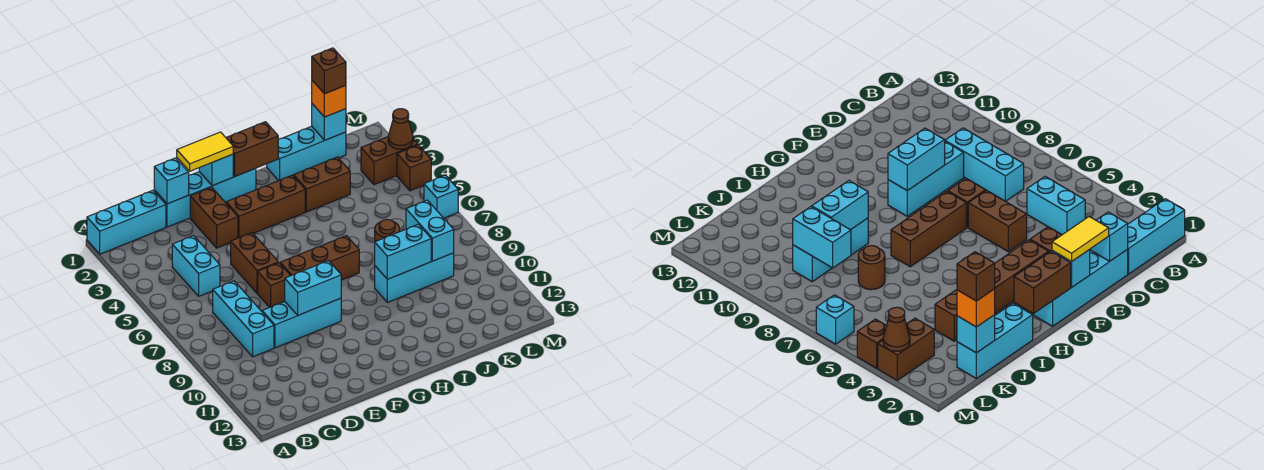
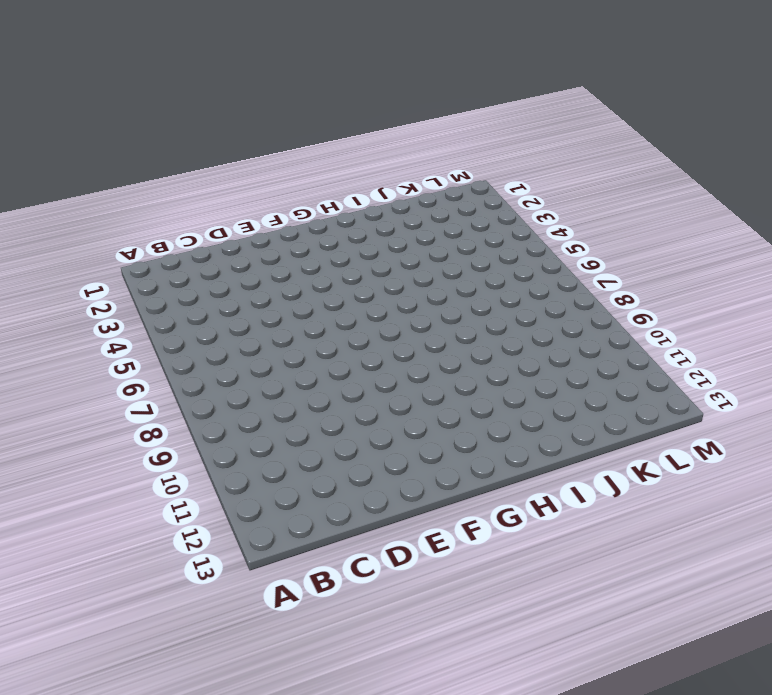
none -> cyan brick A1:C1 level 1
none -> cyan brick C4:C5 level 1
none -> cyan brick C7:C9 level 1

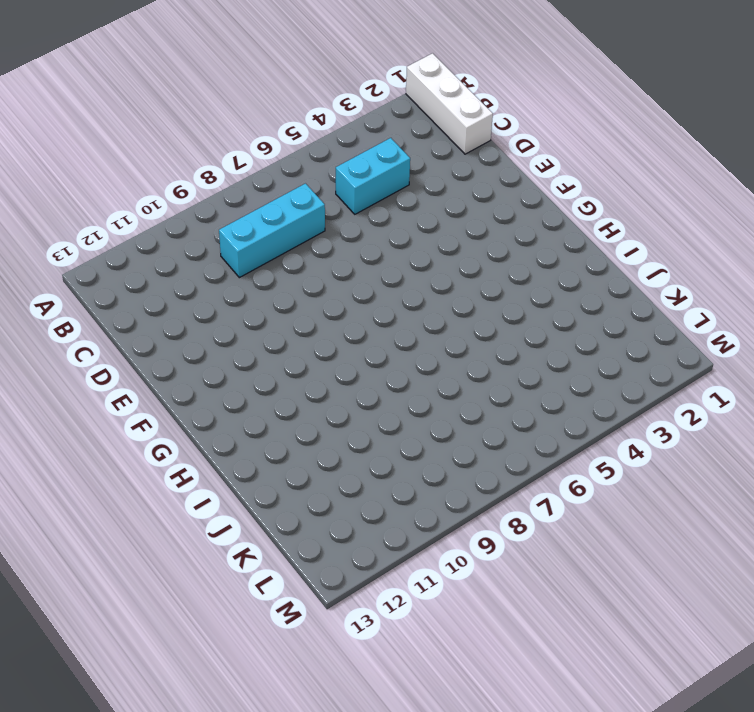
white brick A1:C1 level 1 -> cyan brick A1:C1 level 1
none -> cyan brick D1:G1 level 1
none -> cyan brick D9:F9 level 1
none -> brown brick E2:E3 level 1

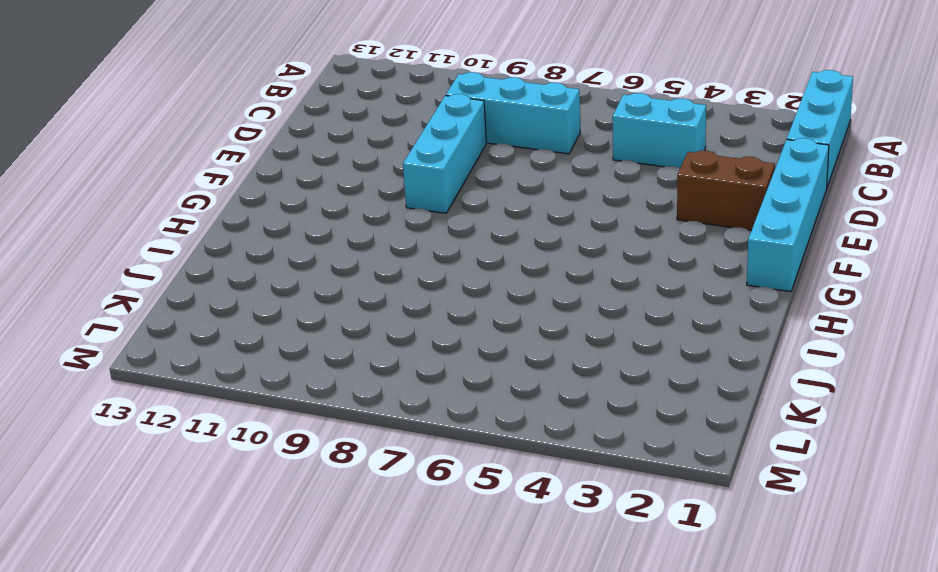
none -> brown brick E5:E6 level 1
none -> brown brick E7 level 1
none -> brown brick F3:H3 level 1

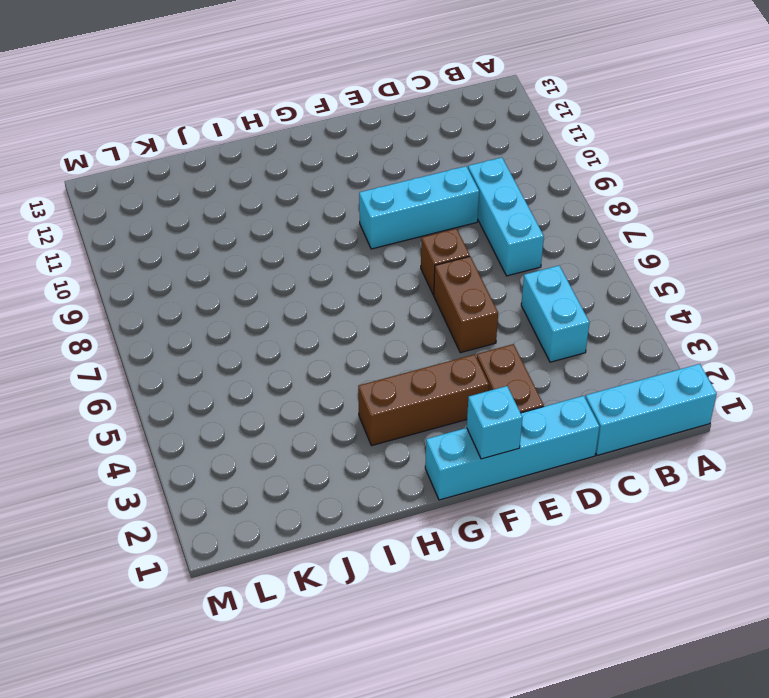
none -> brown brick F7:H7 level 1
none -> cyan brick I1:K1 level 1
none -> brown brick I3:J3 level 1

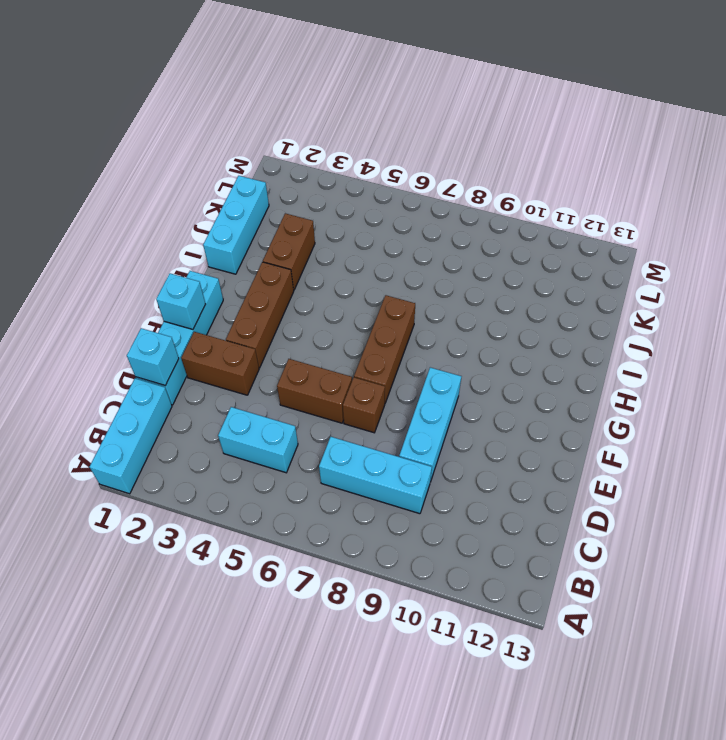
none -> cyan brick I9:K9 level 1
none -> brown round brick J7 level 1
none -> brown brick L3:M3 level 1

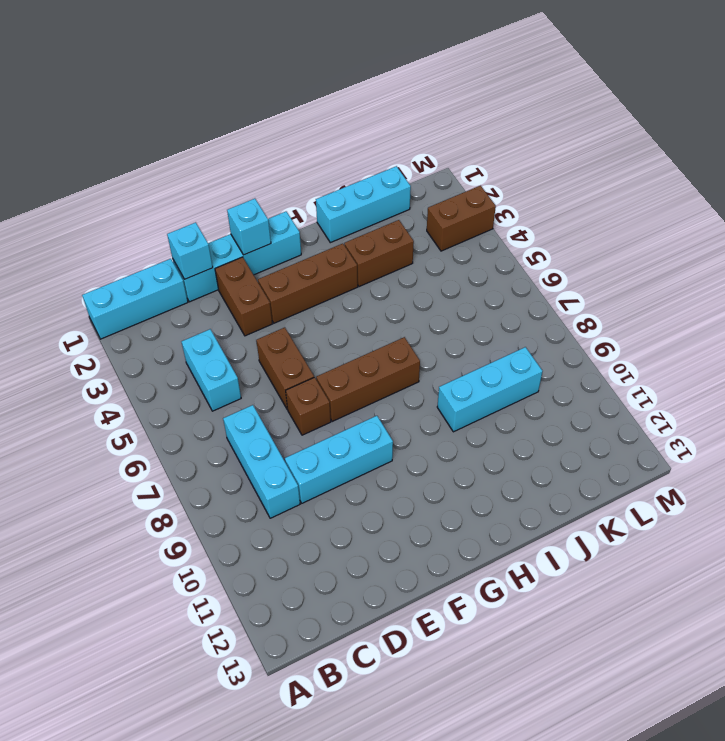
none -> brown round brick J7 level 1
none -> brown brick M4 level 1
none -> cyan brick M6 level 1

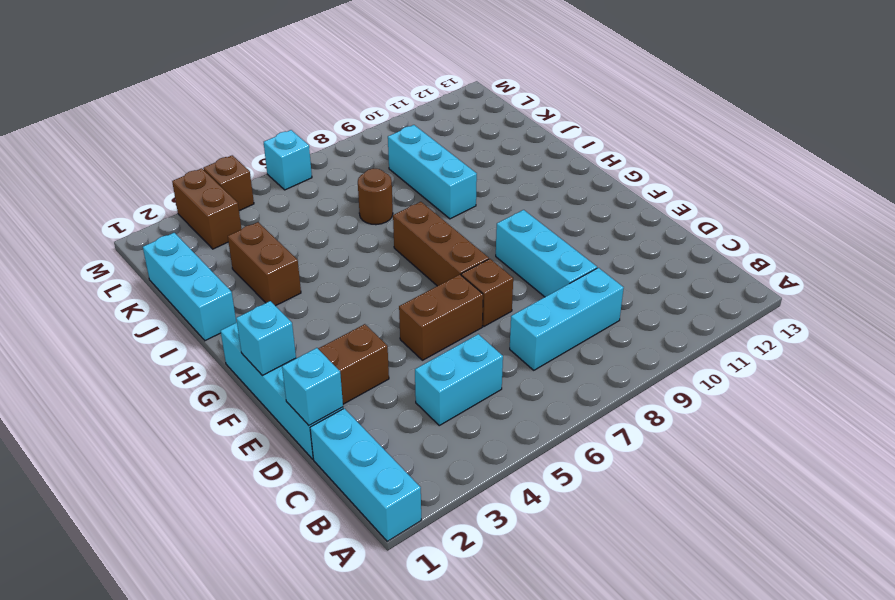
none -> brown brick F3:H3 level 1
none -> cyan brick E9:F9 level 2
none -> brown brick G1:H1 level 2

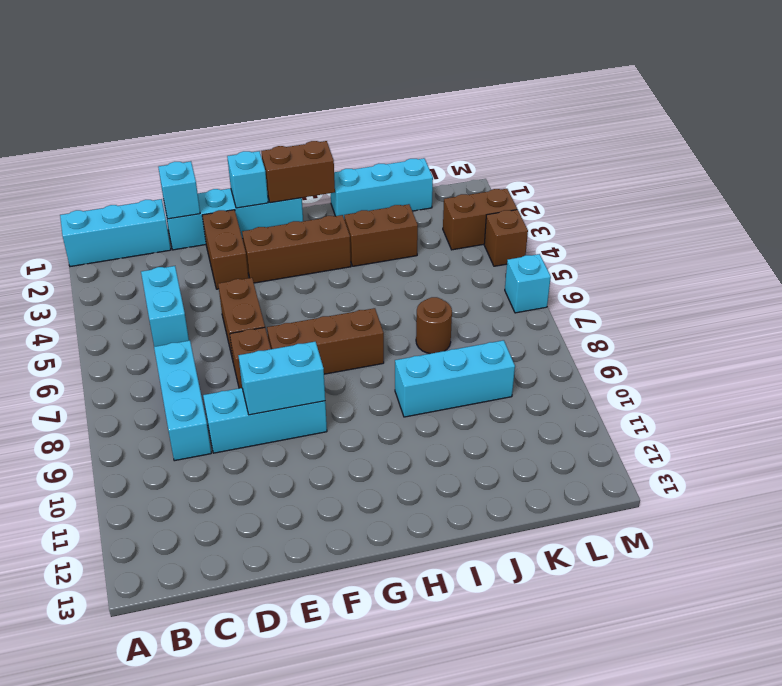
none -> cyan brick I9:J9 level 2
none -> cyan brick K1 level 2
none -> cyan brick K8:K9 level 2

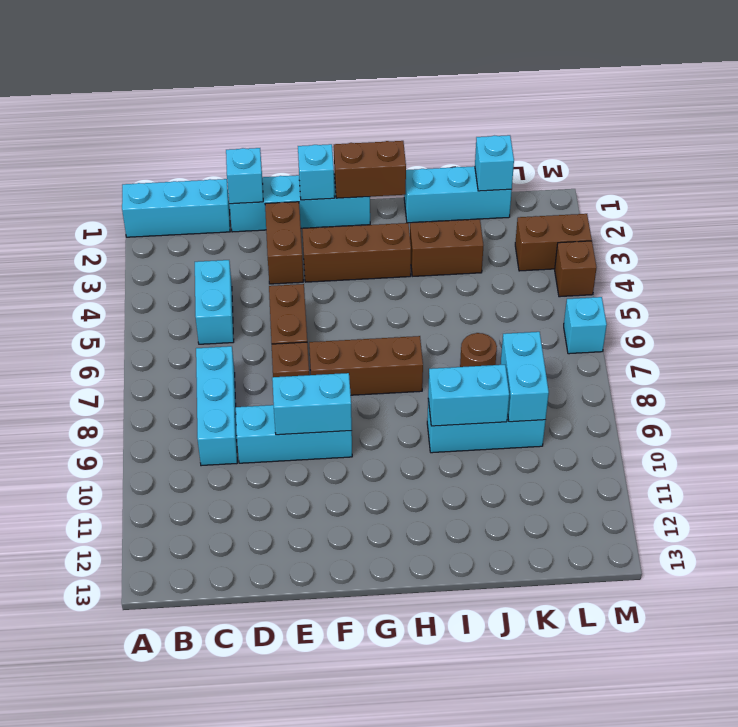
none -> brown cone M3 level 2
none -> yellow tile E1:F1 level 3
none -> orange brick K1 level 3

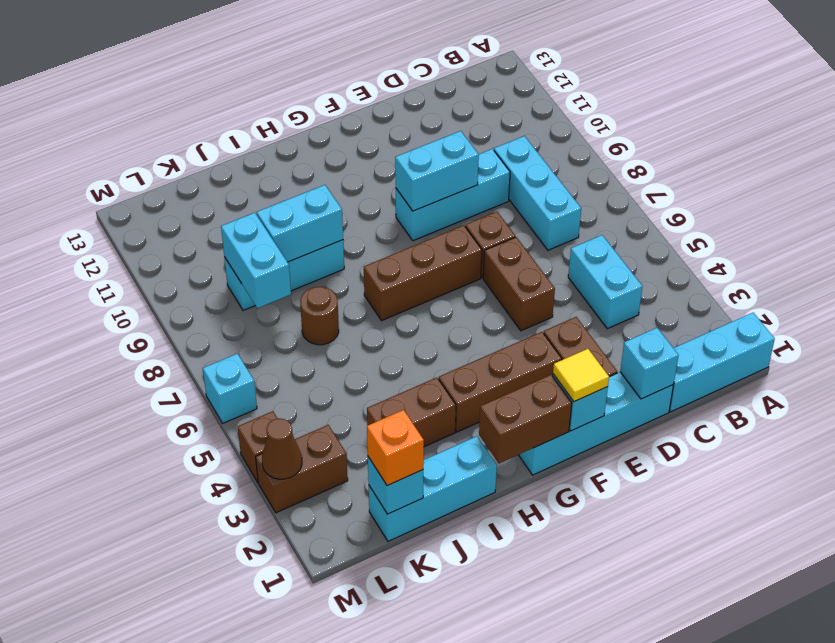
yellow tile F1 level 3 -> yellow tile E1:F1 level 3
none -> brown brick K1 level 4

